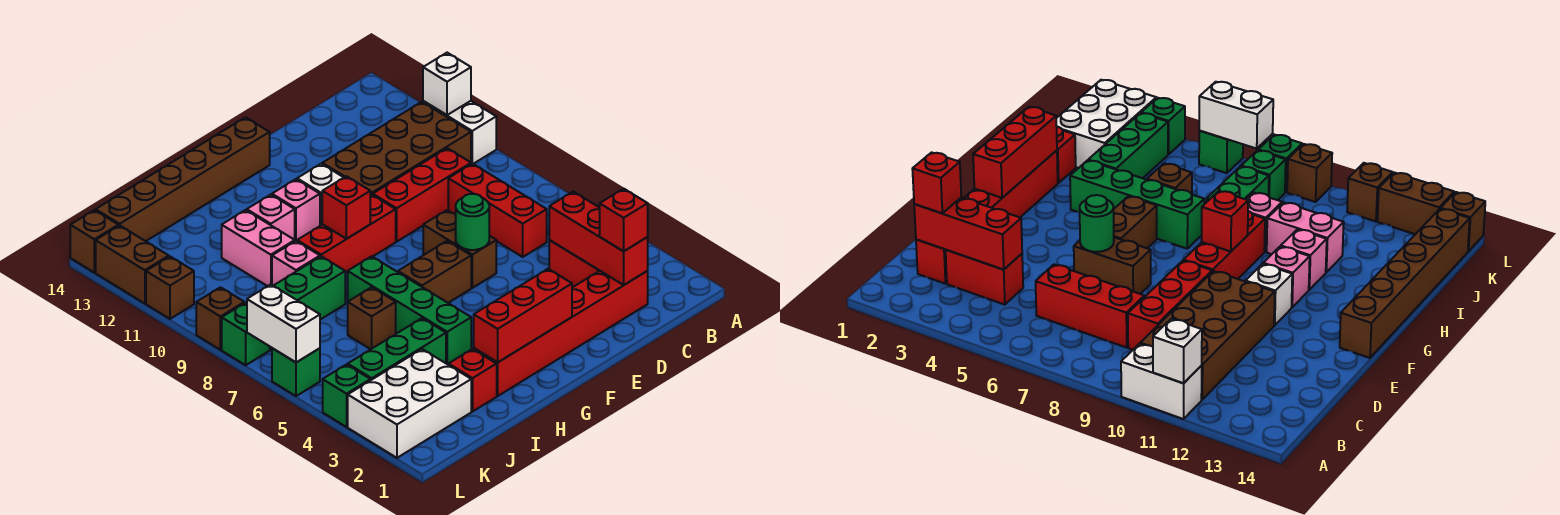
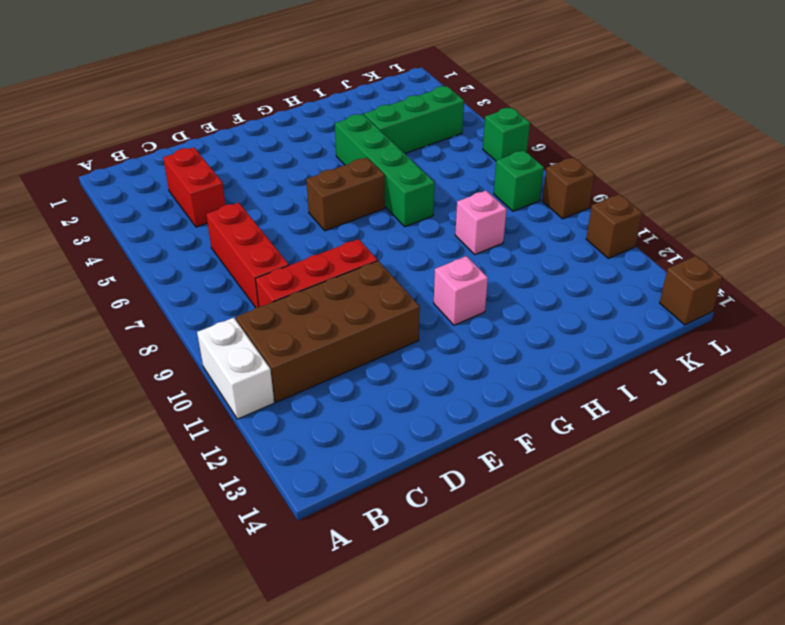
none -> red brick C2:H2 level 1
none -> brown brick E6:E7 level 1
none -> red brick F9:H9 level 1
none -> white brick F11 level 1

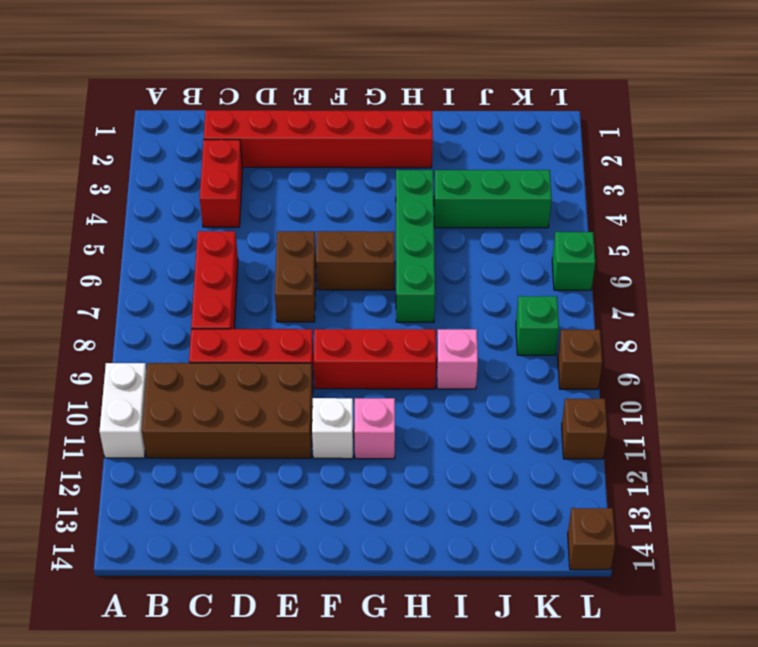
none -> brown brick F14:K14 level 1
none -> pink brick H11 level 1
none -> red brick I2 level 1
none -> brown brick I6 level 1

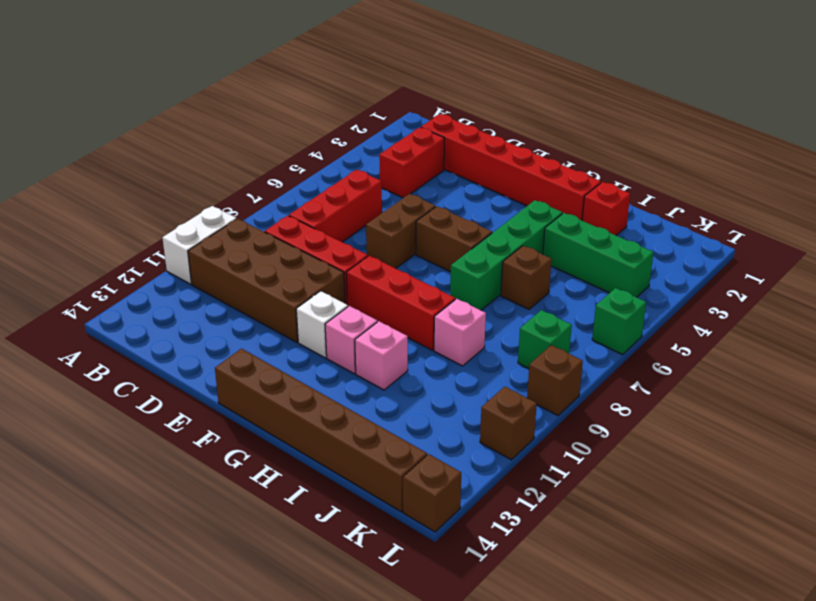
none -> green brick I8:J8 level 1
none -> pink brick I10:I11 level 1
none -> white brick J2:L3 level 1
none -> green brick L4 level 1

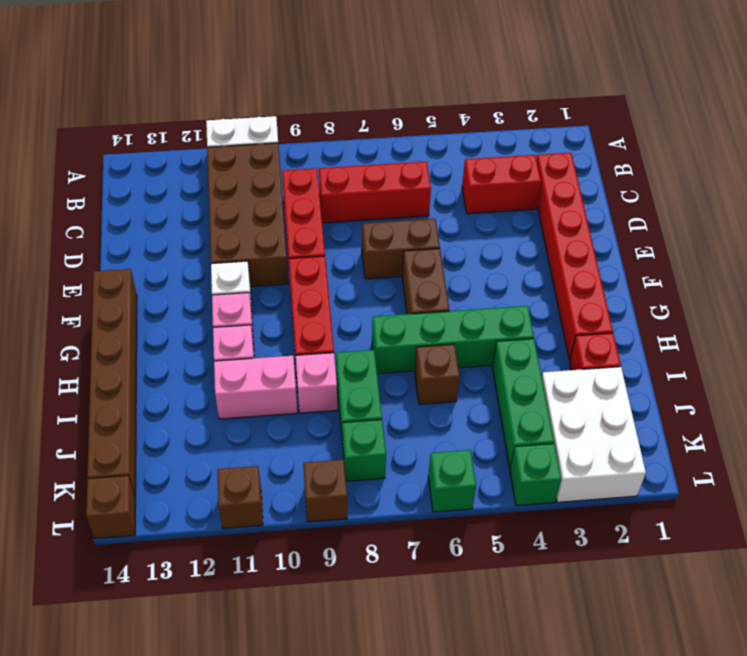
none -> green brick L8 level 1
none -> brown brick L12:L13 level 1
none -> white brick A11 level 2
none -> red brick C2:C4 level 2

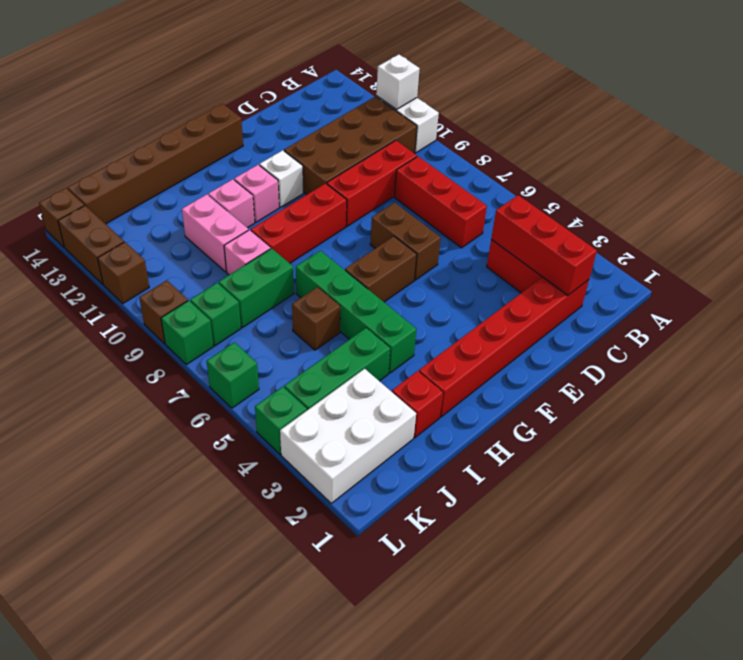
none -> green round brick E6 level 2
none -> red brick F2:H2 level 2
none -> red brick G9 level 2
none -> white brick L6:L7 level 2

